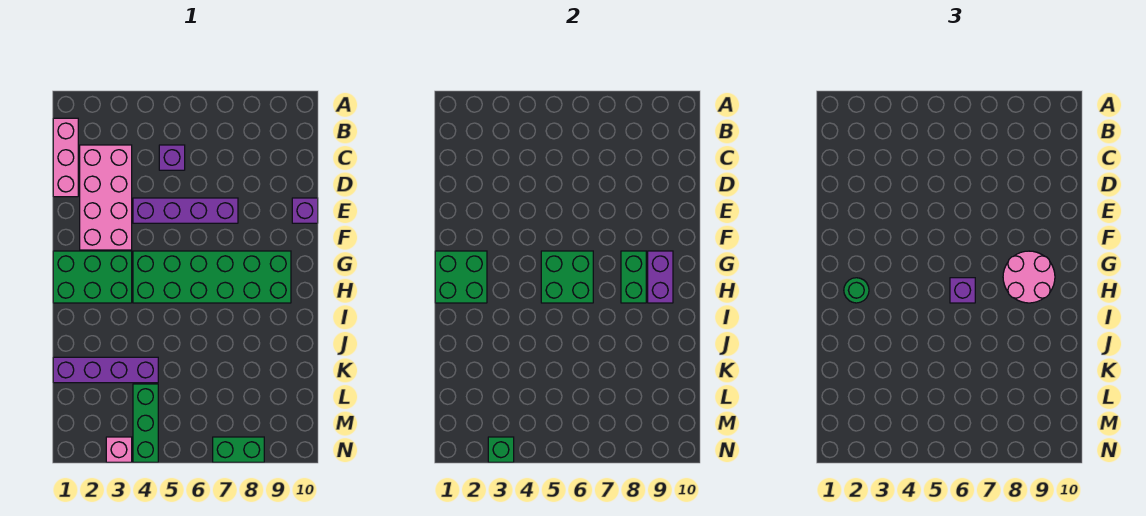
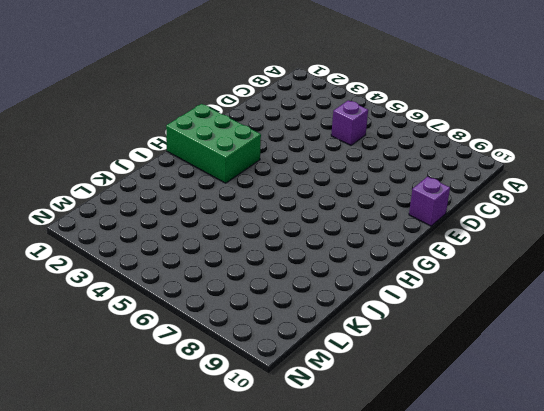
none -> pink brick B1:D1 level 1
none -> pink brick C2:F3 level 1
none -> purple brick E4:E7 level 1

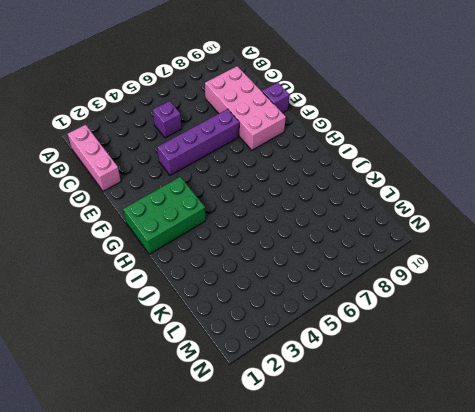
pink brick C8:F9 level 1 -> pink brick C2:F3 level 1
none -> green brick G4:H9 level 1
none -> purple brick K1:K4 level 1
none -> green brick L4:N4 level 1

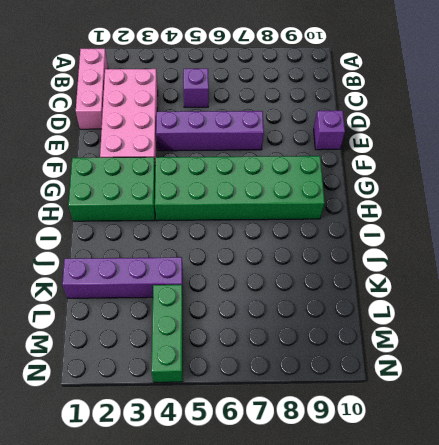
none -> pink brick N3 level 1
none -> green brick N7:N8 level 1
none -> green brick G1:H2 level 2

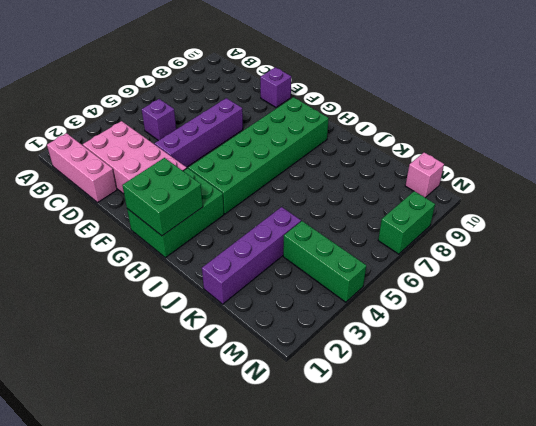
pink brick M10 level 1 -> pink brick N3 level 1
none -> green brick G5:H6 level 2
none -> green brick G8:H8 level 2
none -> purple brick G9:H9 level 2

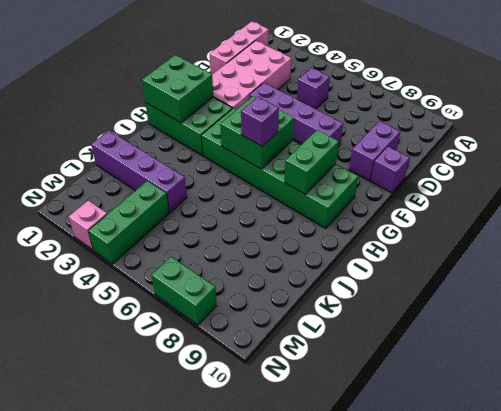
purple brick D9:E9 level 1 -> purple brick G9:H9 level 2
none -> green brick N3 level 2
none -> pink round brick G8:H9 level 3
none -> green round brick H2 level 3

